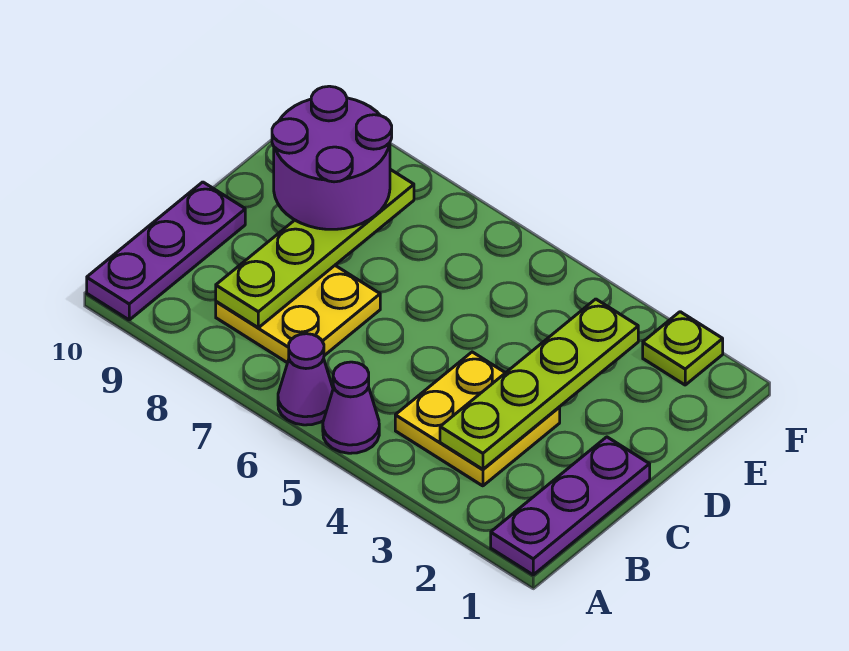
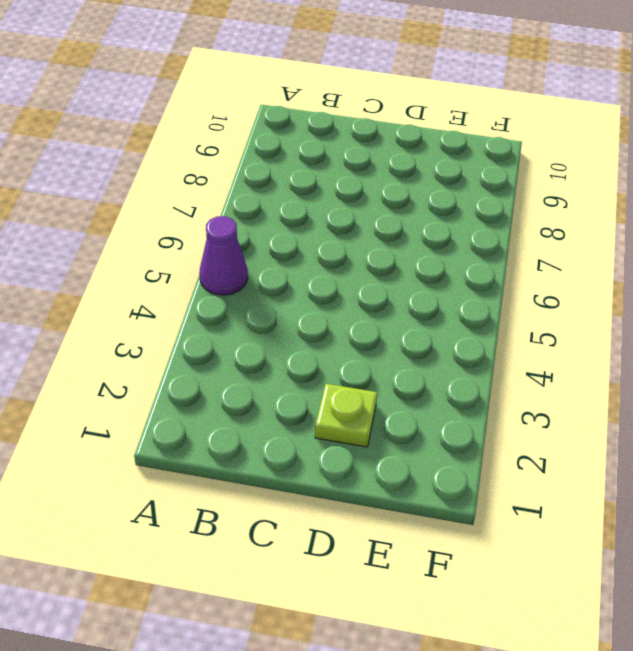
lime plate D2 level 1 -> lime plate F2 level 1
none -> purple plate A1:C1 level 1
none -> purple cone A6 level 1

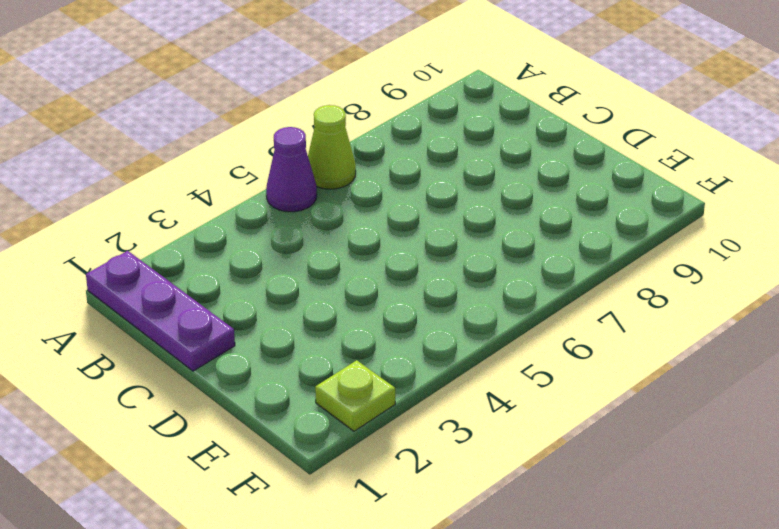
lime cone A6 level 1 -> purple cone A6 level 1
none -> purple plate A10:C10 level 1
none -> yellow plate B3:C4 level 1

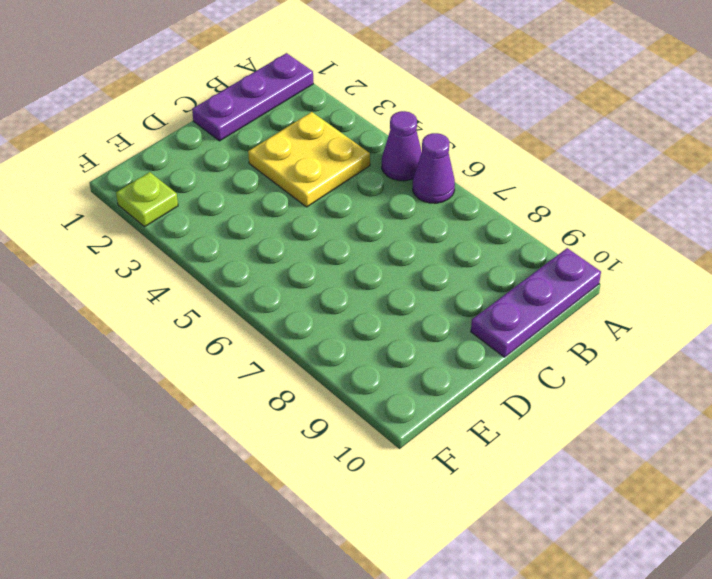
none -> yellow plate B7:C8 level 1
none -> lime plate B3:E3 level 2

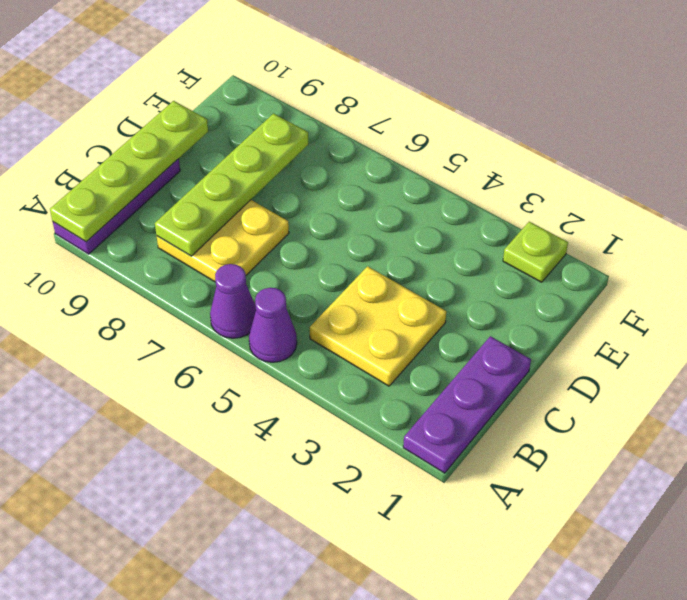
lime plate A10:D10 level 2 -> lime plate B3:E3 level 2
none -> purple round brick D8:E9 level 3

